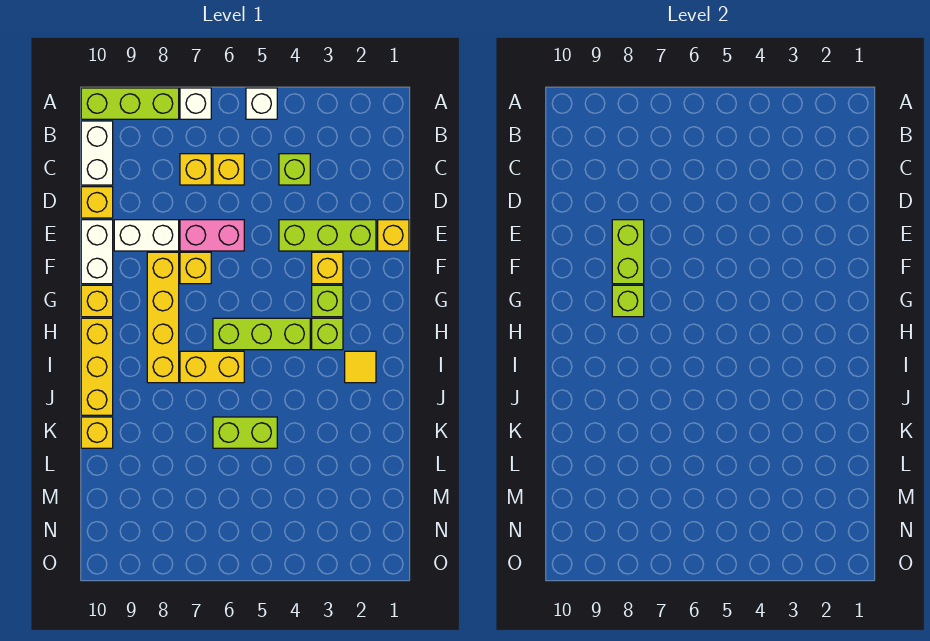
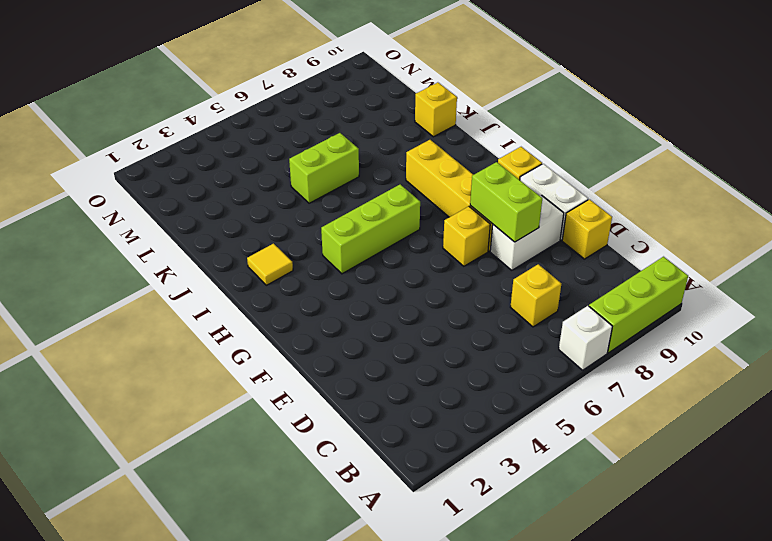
none -> white brick A5 level 1
none -> white brick B10:C10 level 1
none -> lime brick C4 level 1

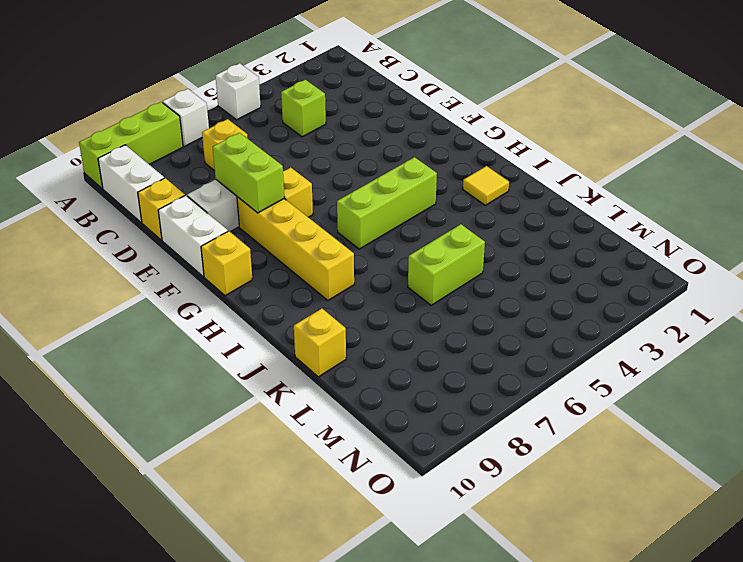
none -> yellow brick C6 level 1
none -> yellow brick E1 level 1
none -> lime brick E2:E4 level 1

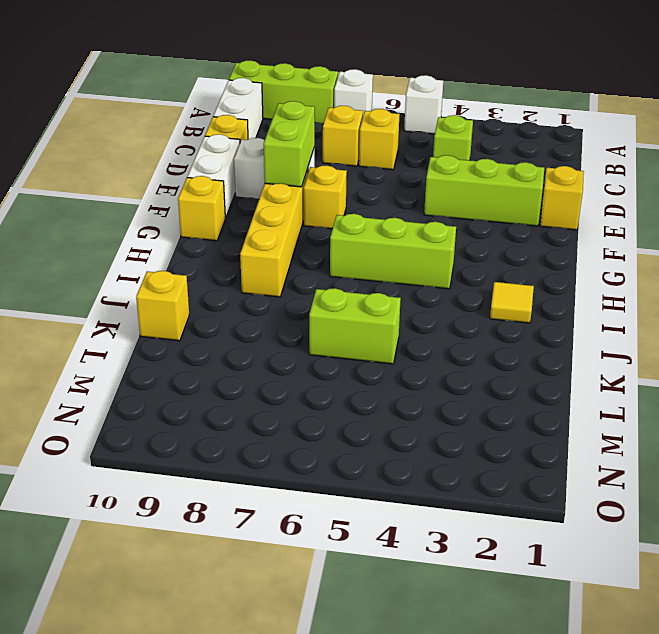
none -> pink brick E6:E7 level 1
none -> yellow brick F3 level 1
none -> lime brick G3 level 1

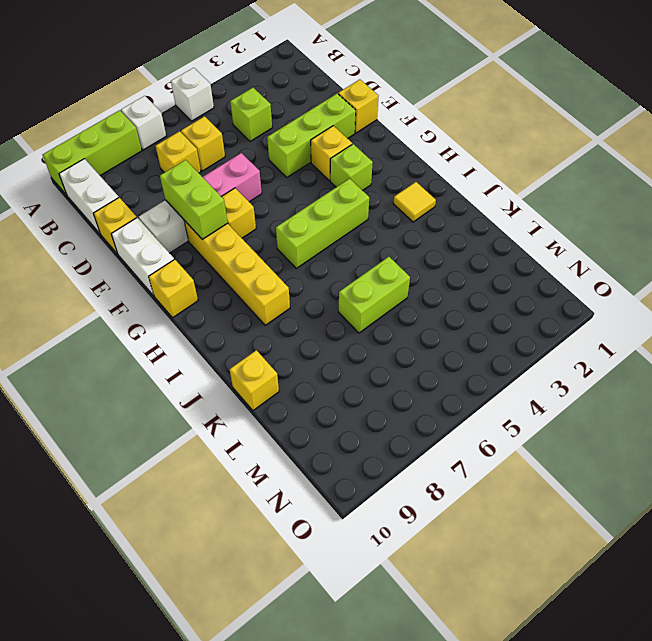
none -> lime brick H3 level 1
none -> yellow brick H10:J10 level 1
none -> yellow brick I6:I7 level 1

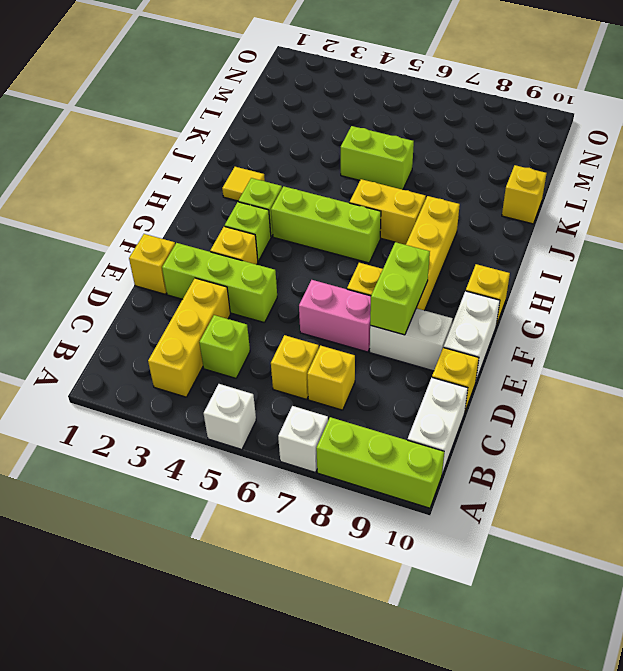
yellow brick B3:D3 level 1 -> yellow brick H10:J10 level 1
none -> lime brick G8 level 2

